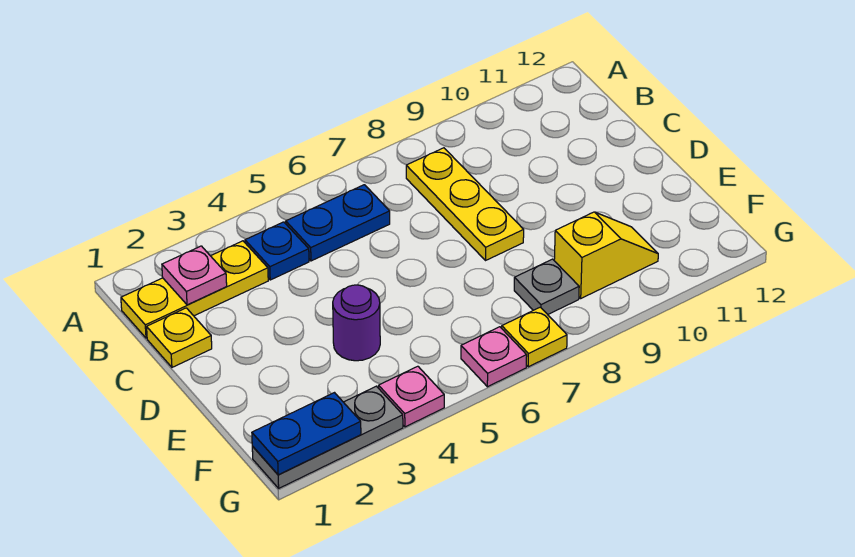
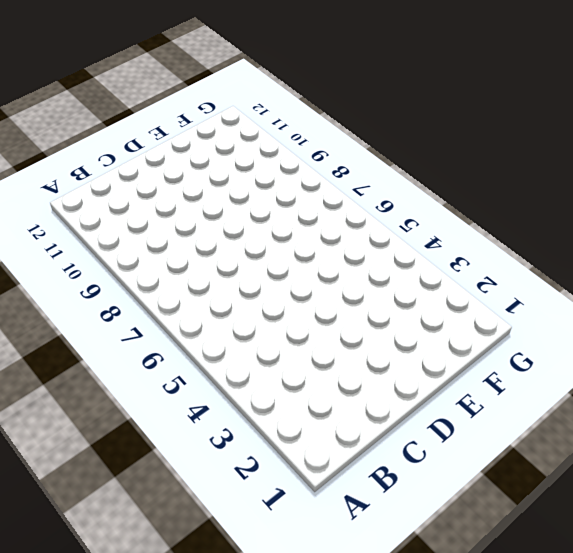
none -> yellow plate B1:B3 level 1
none -> blue plate B4 level 1
none -> blue plate B5:B6 level 1

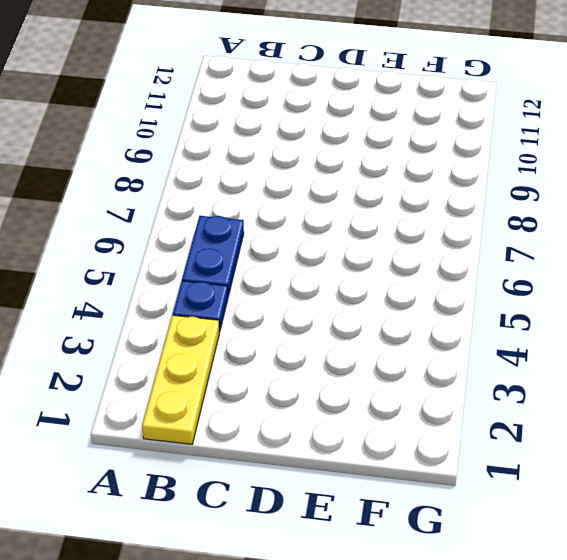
none -> yellow plate B8:D8 level 1
none -> yellow plate C1 level 1
none -> purple round brick E4 level 1

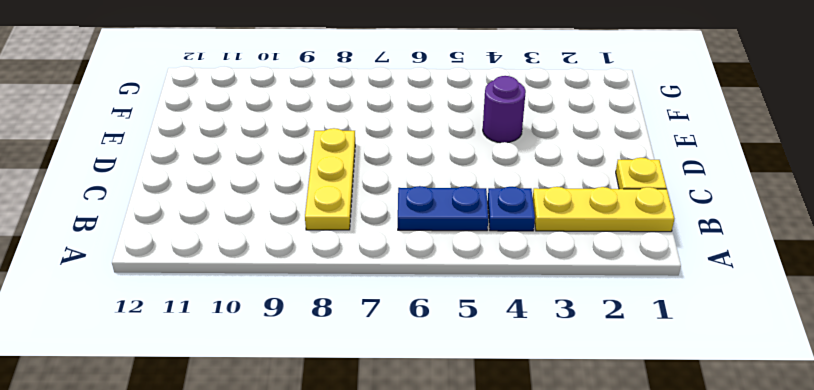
none -> grey plate F8 level 1
none -> yellow slope F9:F10 level 1 top 9
none -> grey plate G1:G3 level 1

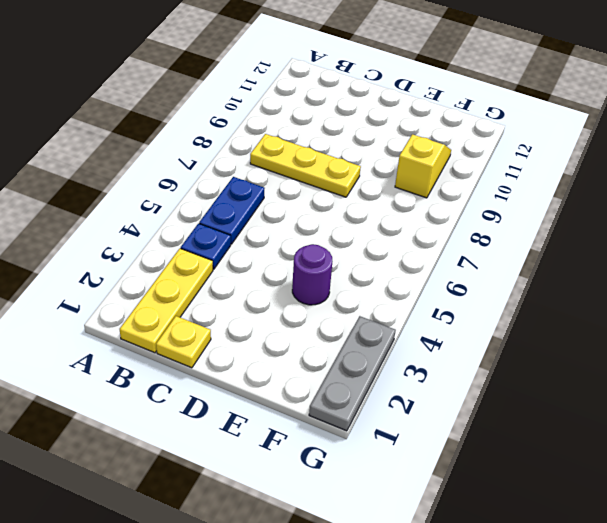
none -> grey plate F8 level 1
none -> pink plate G4 level 1
none -> pink plate G6 level 1

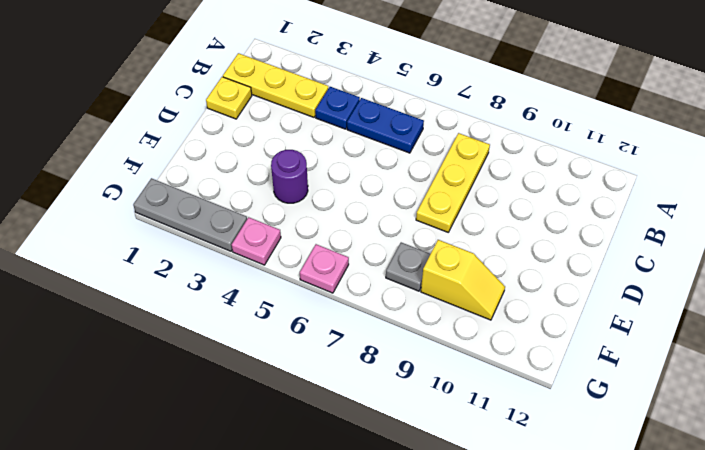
none -> yellow plate G7 level 1
none -> pink plate B2 level 2
none -> blue plate G1:G2 level 2

